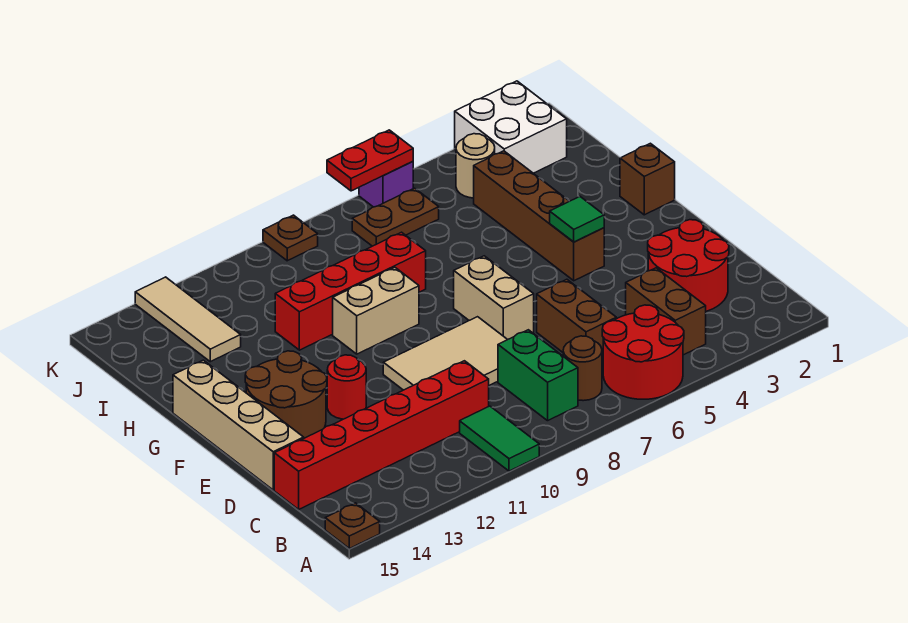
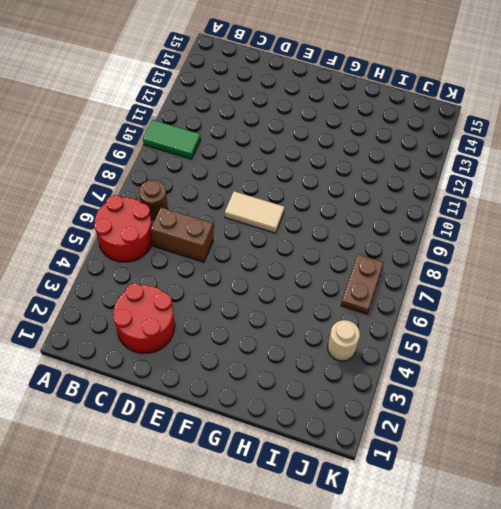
tan tile E8:F8 level 1 -> tan tile D8:E10 level 1
none -> brown plate A15 level 1
none -> brown brick B4:C4 level 1
none -> green brick B8:C8 level 1

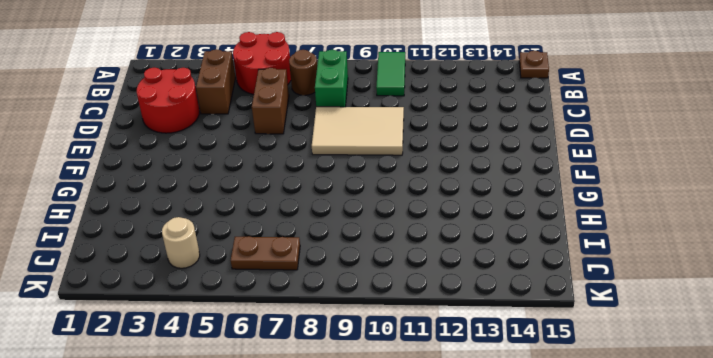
none -> red brick C10:C15 level 1
none -> tan brick D15:G15 level 1
none -> tan brick E7:F7 level 1

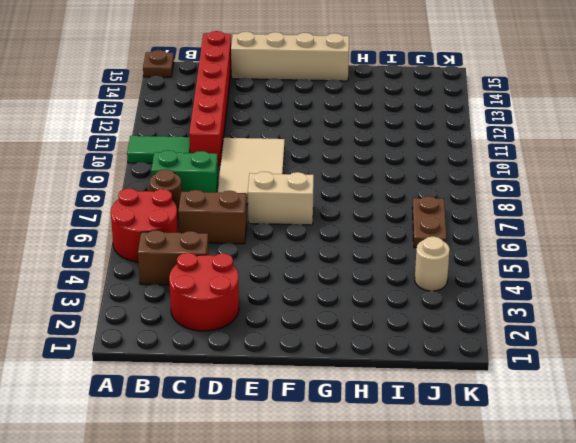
none -> red round brick E12 level 1
none -> brown round brick E13:F14 level 1
none -> brown brick F4:I4 level 1

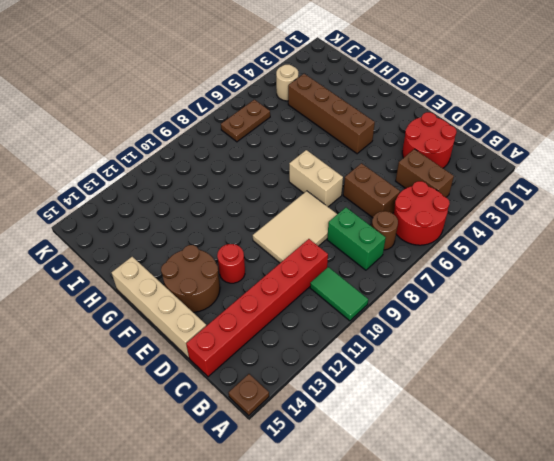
none -> brown brick G1 level 1
none -> tan brick G9:G10 level 1
none -> red brick H8:H11 level 1

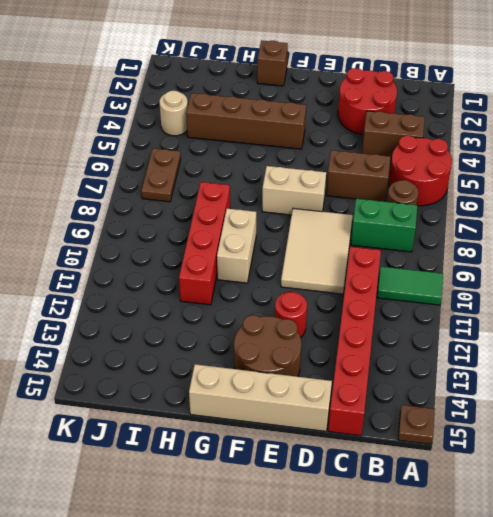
none -> tan tile I13:K13 level 1
none -> white brick J2:K3 level 1
none -> purple brick K6 level 1

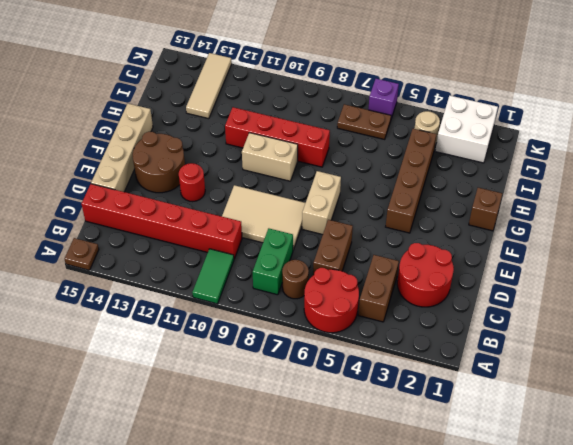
none -> brown plate K9 level 1
none -> green tile F4 level 2
none -> red plate K6:K7 level 2

